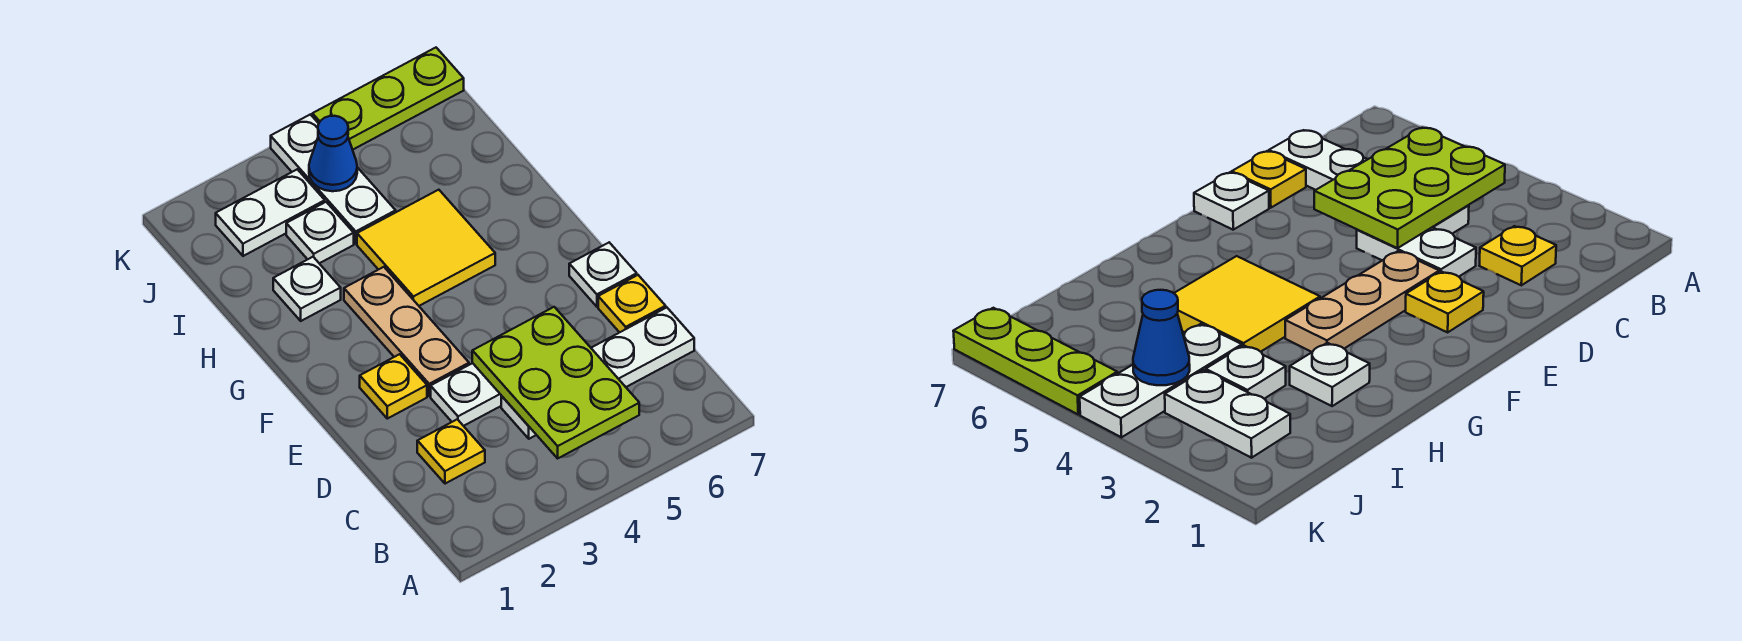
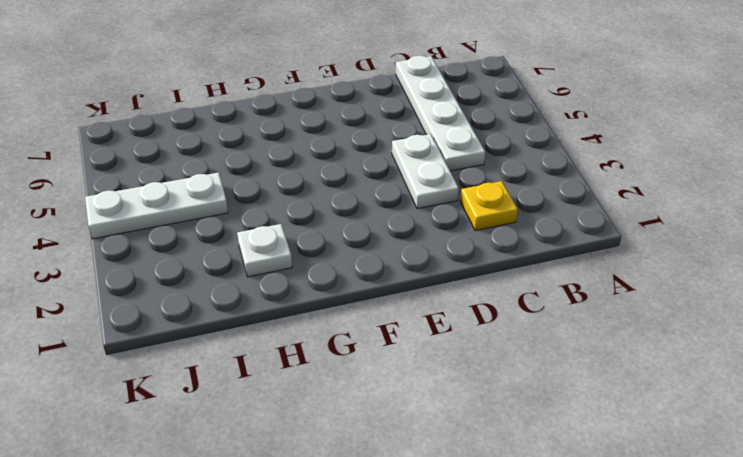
none -> yellow plate D7 level 1
none -> yellow plate E2 level 1
none -> tan plate E3:G3 level 1

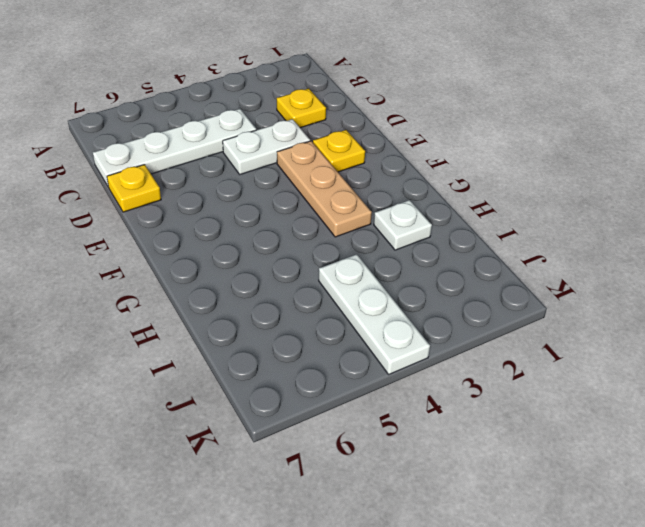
none -> white plate E7 level 1
none -> yellow tile G4:H5 level 1
none -> white plate I3 level 1

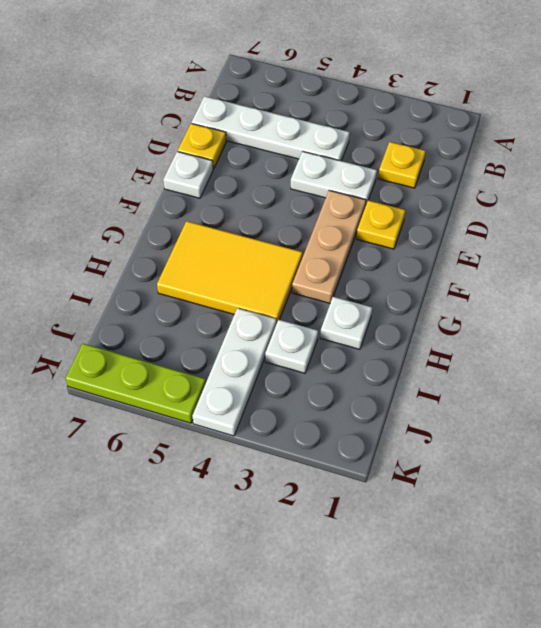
yellow tile G4:H6 level 1 -> yellow tile G4:H5 level 1
none -> white plate J2:J3 level 1
none -> lime plate B4:D5 level 2
none -> blue cone J4 level 2

